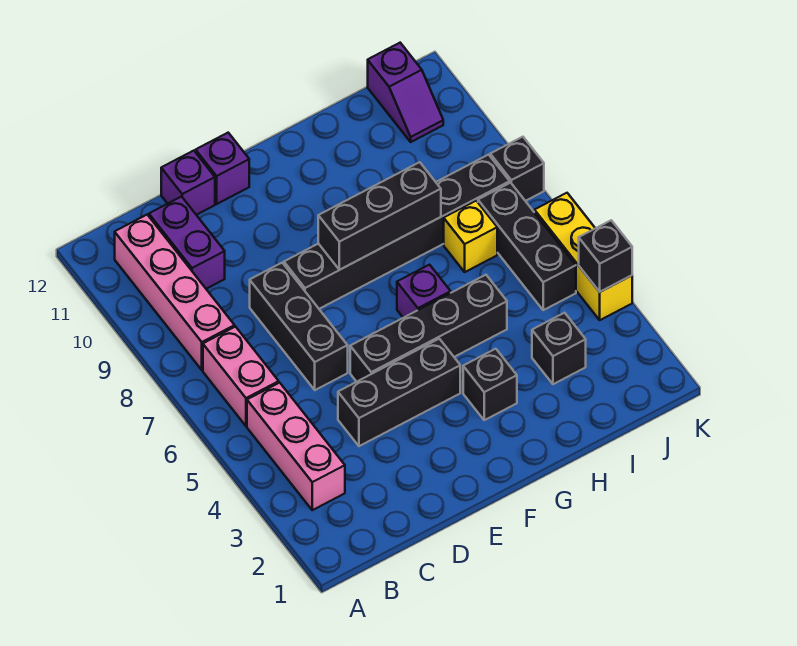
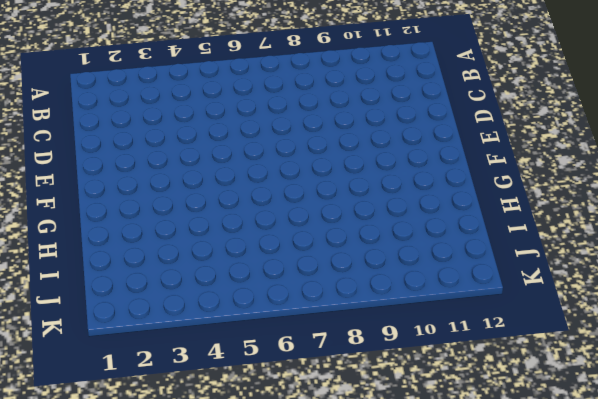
none -> pink brick B3:B5 level 1
none -> pink brick B6:B7 level 1
none -> pink brick B8:B11 level 1

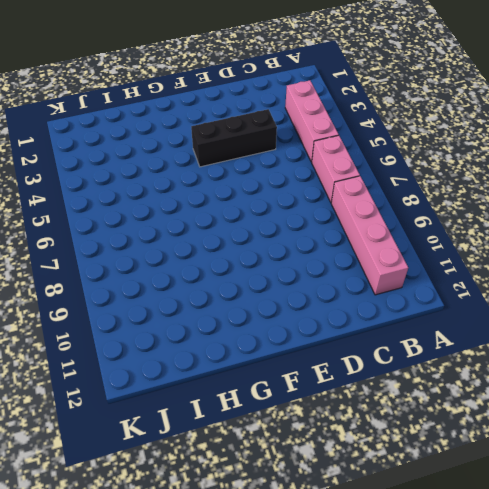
none -> purple brick C10:C11 level 1
none -> black brick D6:D8 level 1
none -> purple brick D12 level 1

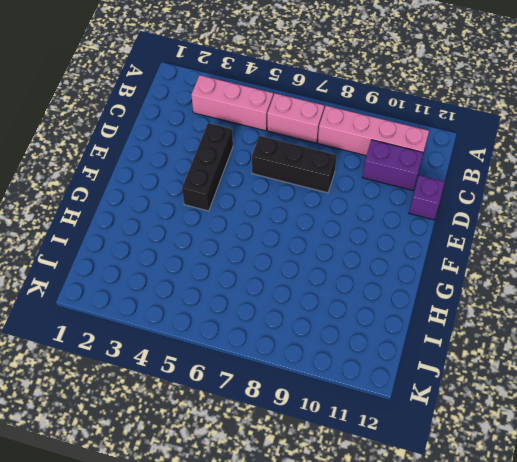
none -> black brick E5:H5 level 1
none -> black brick E8:J8 level 1
none -> purple brick E12 level 1

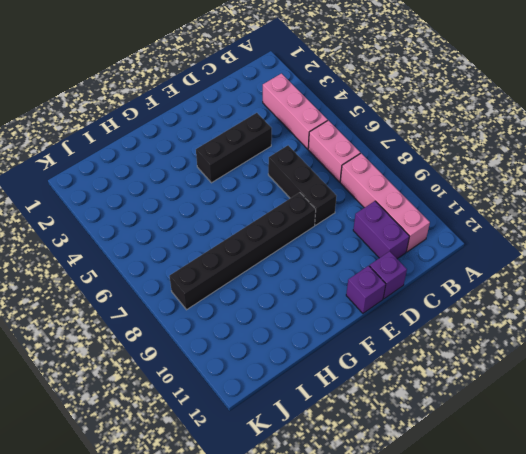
none -> black brick E5:H5 level 1
none -> black brick G3 level 1
none -> purple brick G6 level 1

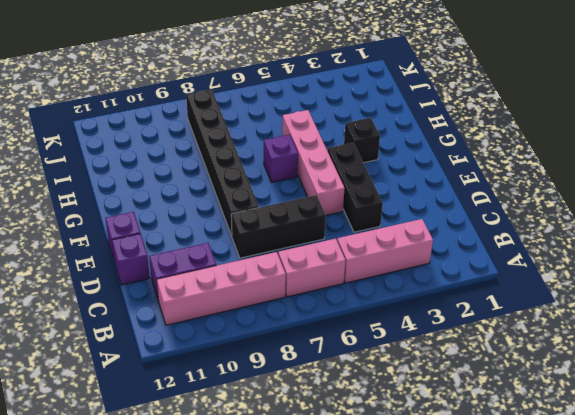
pink brick E5:H5 level 1 -> black brick E5:H5 level 1
none -> black brick I3 level 1
none -> yellow brick I7 level 1
none -> black brick J5:J7 level 1

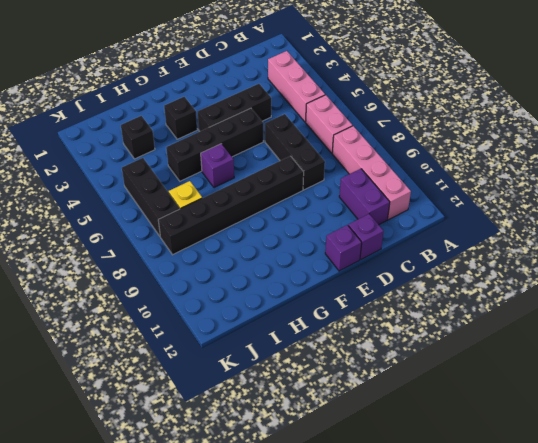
none -> purple slope J11:J12 level 1 top 12
none -> yellow brick K4:K6 level 1
none -> black brick K8 level 1

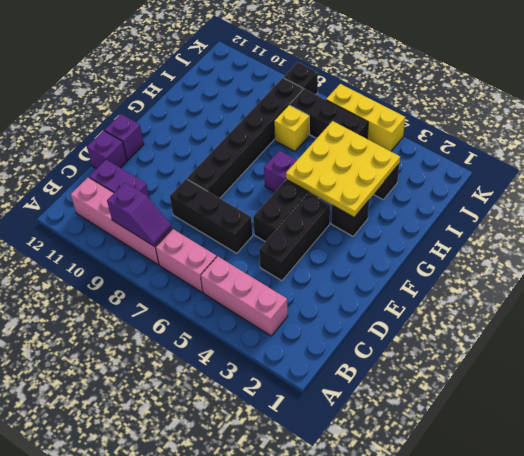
purple slope B8:B9 level 2 top 9 -> purple slope J11:J12 level 1 top 12
yellow plate G3:I5 level 2 -> none
none -> black brick F8:H8 level 2
none -> black brick K4 level 2

